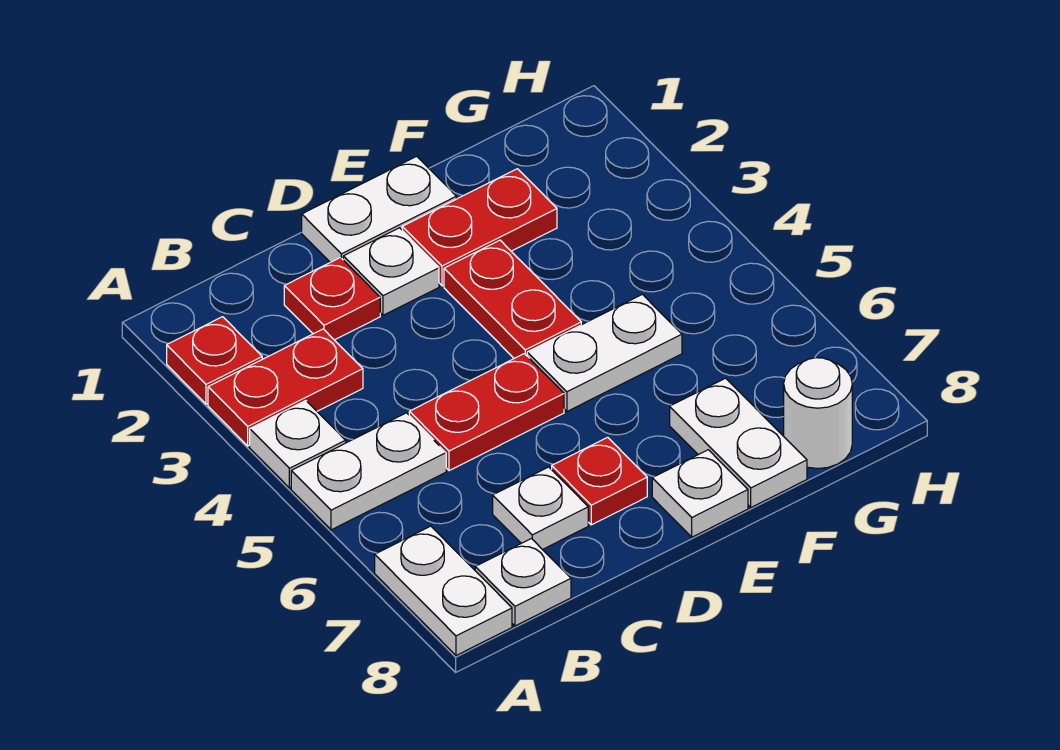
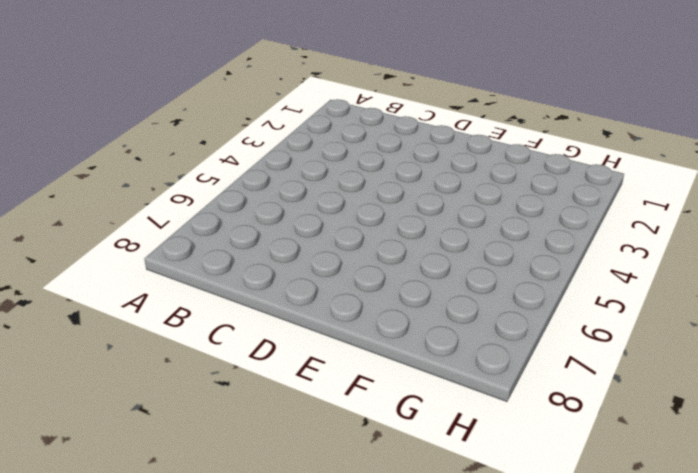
none -> red plate A2 level 1
none -> red plate A3:B3 level 1
none -> white plate A4 level 1

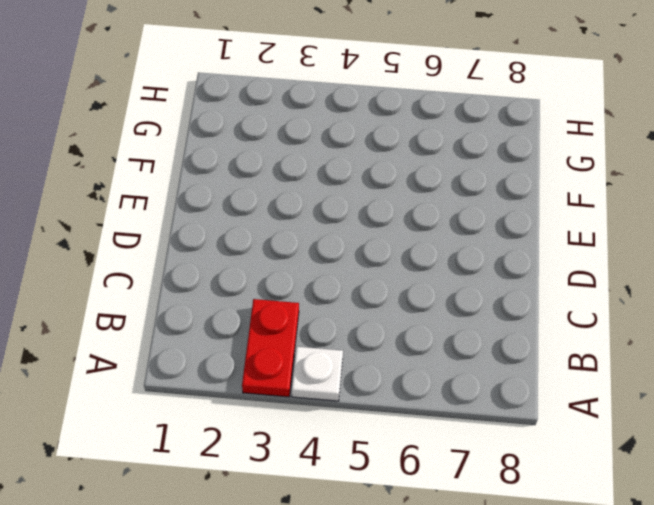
none -> red plate A2 level 1
none -> white plate A5:B5 level 1
none -> white plate A7:A8 level 1

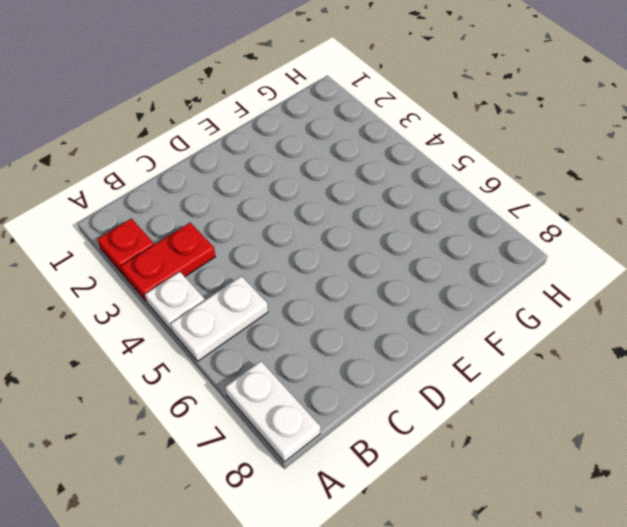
none -> white plate B8 level 1
none -> red plate C2 level 1
none -> red plate C5:D5 level 1

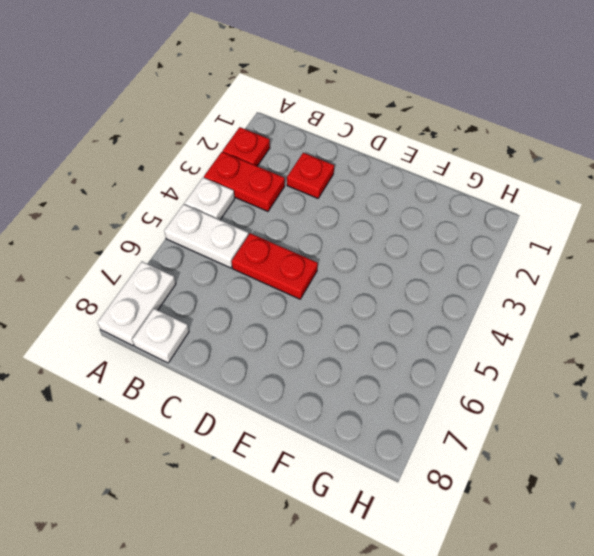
none -> white plate C7 level 1
none -> white plate D1:E1 level 1
none -> white plate D2 level 1

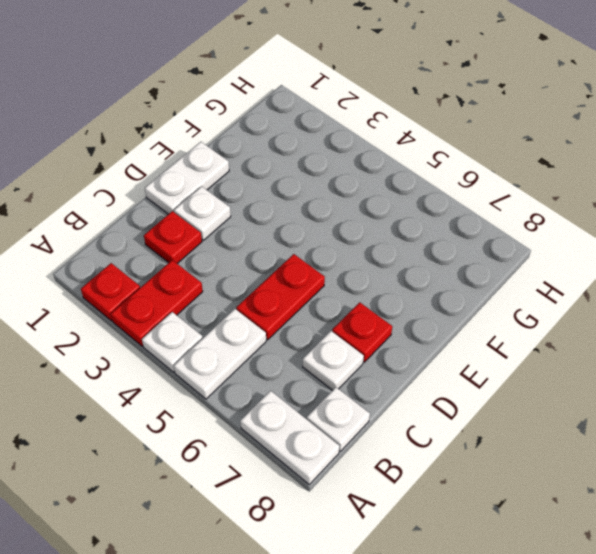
none -> red plate E2:F2 level 1
none -> red plate E3:E4 level 1
none -> white plate E5:F5 level 1

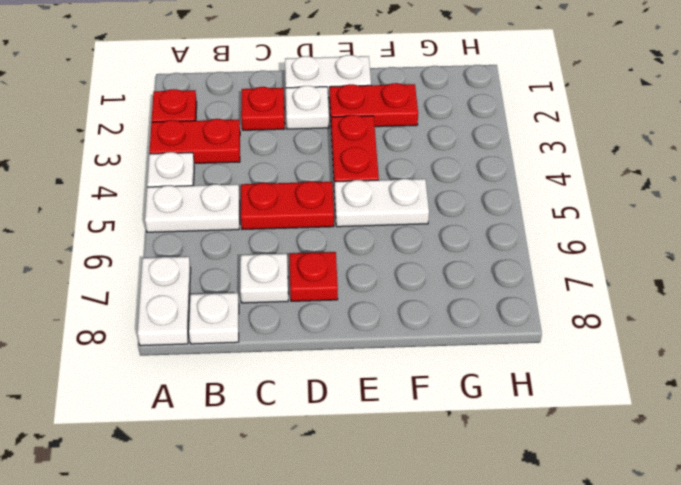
none -> white plate E8 level 1
none -> white plate F7:F8 level 1
none -> white round brick G8 level 1

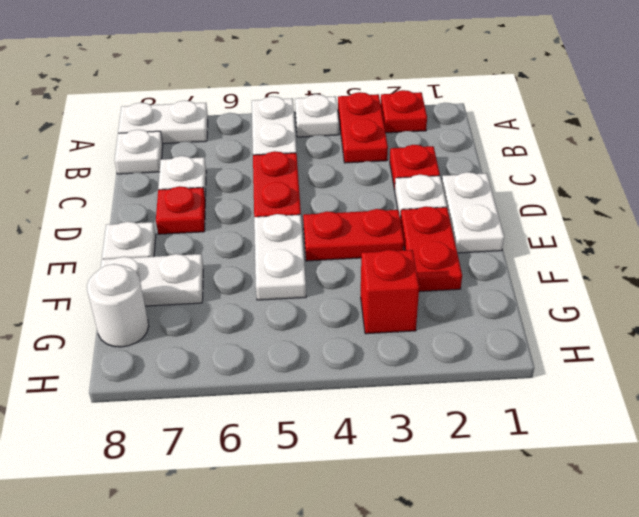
red brick G3 level 1 -> none

